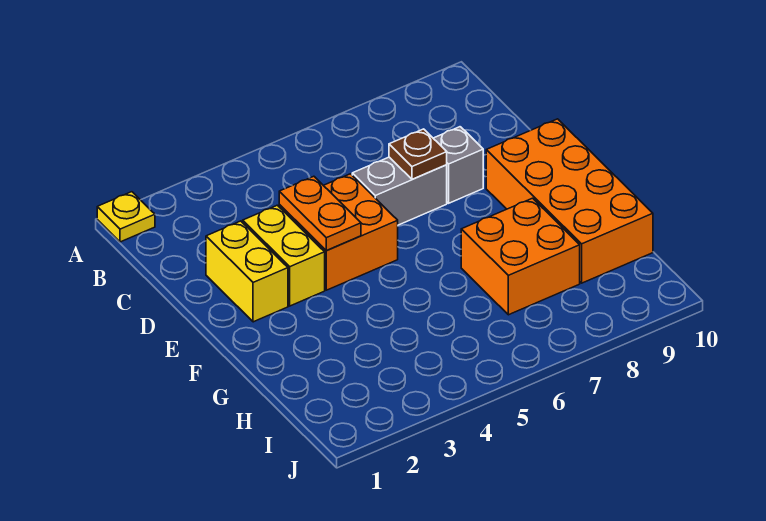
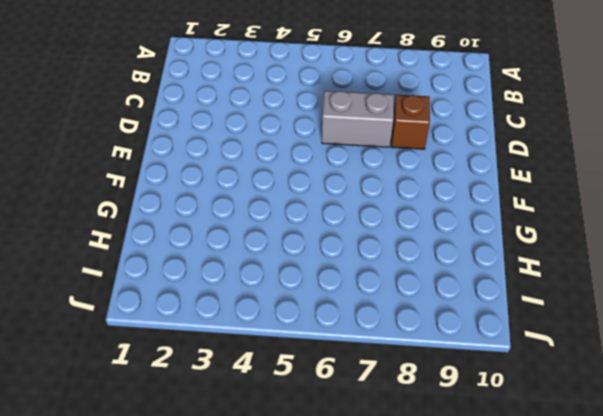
brown brick D8 level 1 -> grey brick D8 level 1
none -> yellow plate A1 level 1
none -> yellow brick D2:E2 level 1

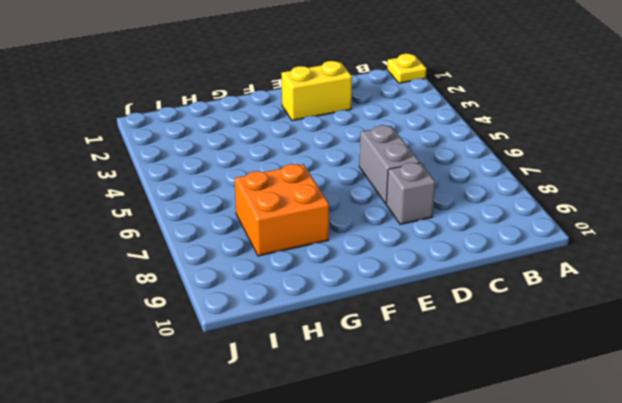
none -> yellow brick D3:E3 level 1
none -> orange brick D4:E5 level 1

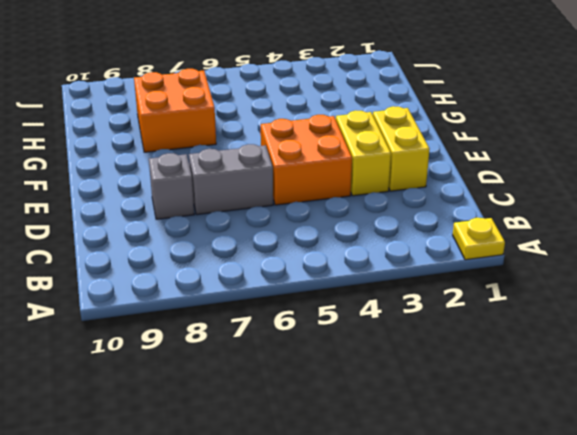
none -> orange brick E9:H10 level 1
none -> orange plate D4:E4 level 2

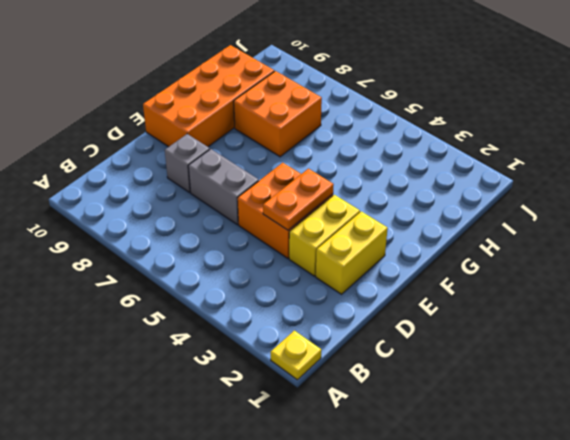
none -> brown plate D7 level 2

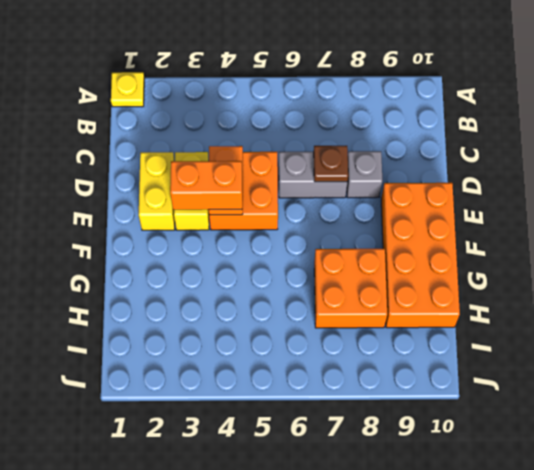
orange brick E3:E4 level 3 -> none

